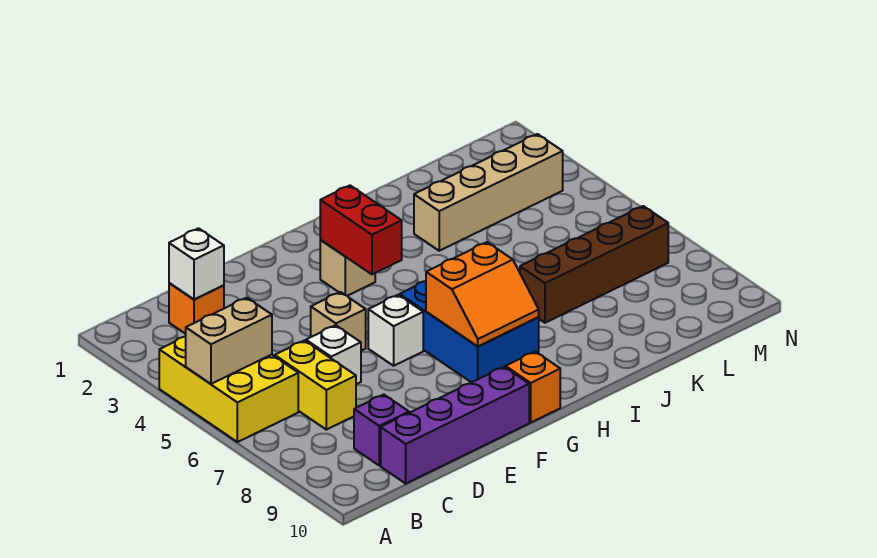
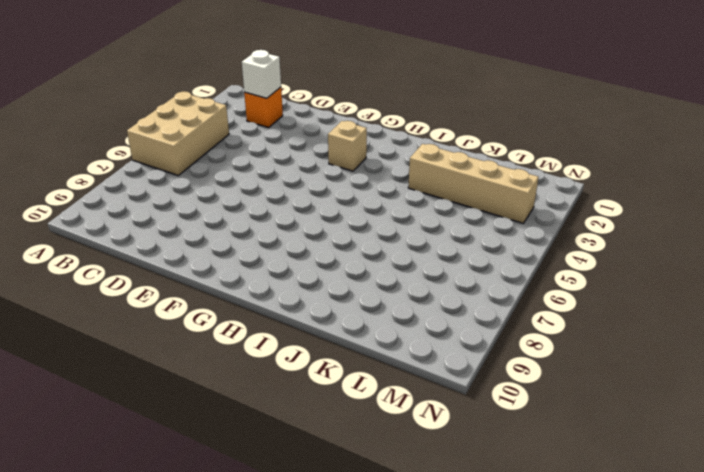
tan brick A4:B6 level 1 -> yellow brick A4:B6 level 1
none -> yellow brick C6:C7 level 1
none -> purple brick C9 level 1
none -> purple brick C10:F10 level 1

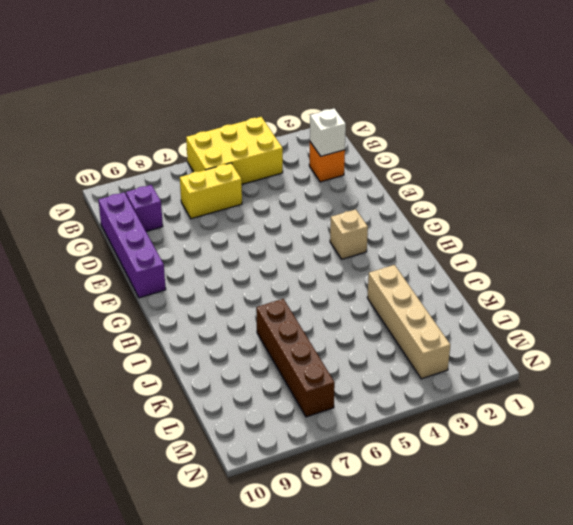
none -> white brick D6 level 1
none -> tan brick E5 level 1
none -> white brick F6 level 1

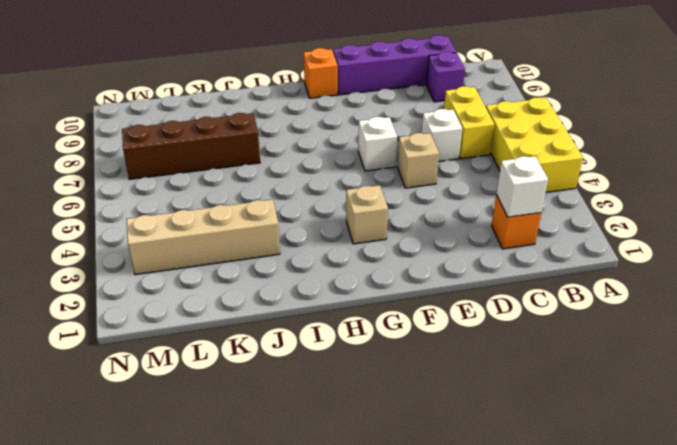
none -> blue brick G6:H8 level 1
none -> tan brick A5:B5 level 2
none -> red brick G3:G4 level 2

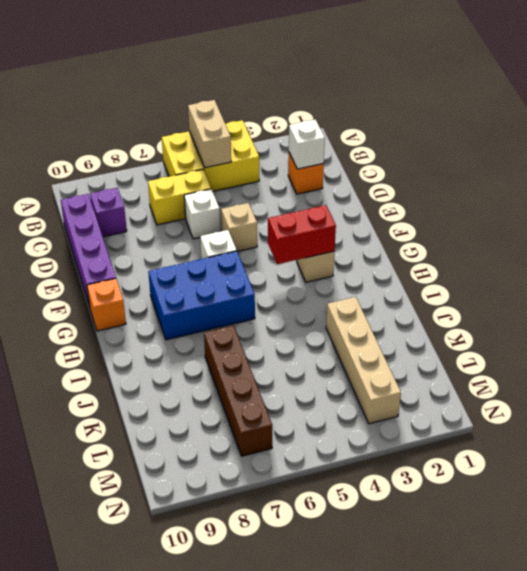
none -> orange slope G7:H8 level 2 top 7

